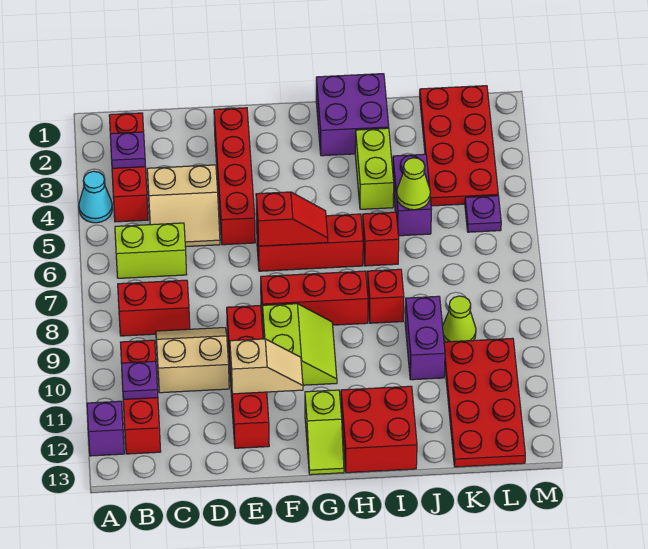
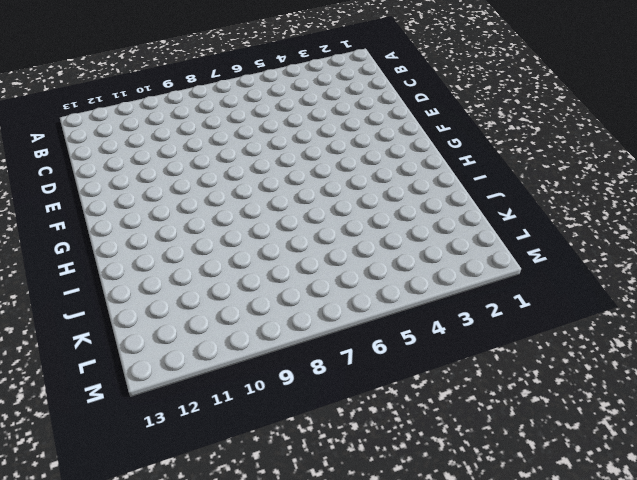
none -> cyan cone A4 level 1
none -> purple brick A12 level 1
none -> red brick B2:B4 level 1
none -> lime brick B6:C6 level 1

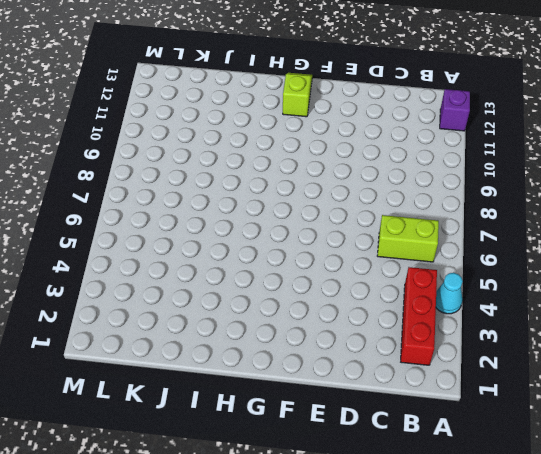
none -> red brick B8:C8 level 1
none -> red brick B10:B12 level 1
none -> tan slope C4:D5 level 1 top 4
none -> tan slope C9:D10 level 1 top 10

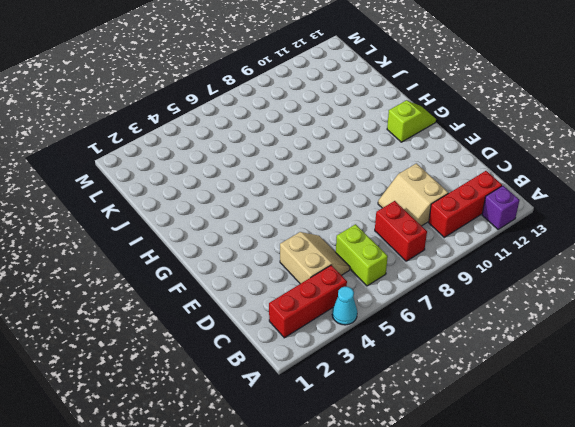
none -> red brick E2:E5 level 1
none -> red brick E9:E12 level 1
none -> red brick F6:H6 level 1
none -> red brick F8:H8 level 1

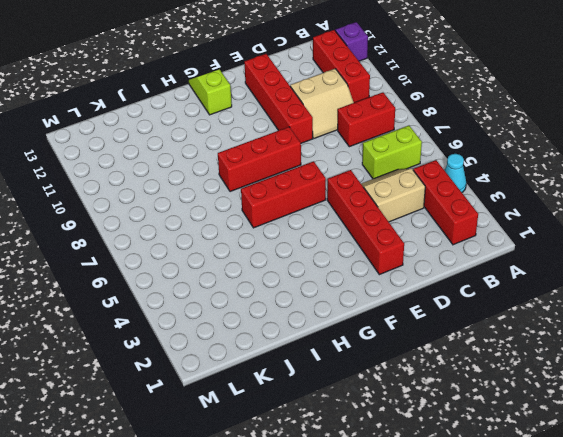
none -> lime slope F9:G10 level 1 top F
none -> purple brick H1:I2 level 1
none -> red brick H12:I13 level 1
none -> lime brick I3:I4 level 1

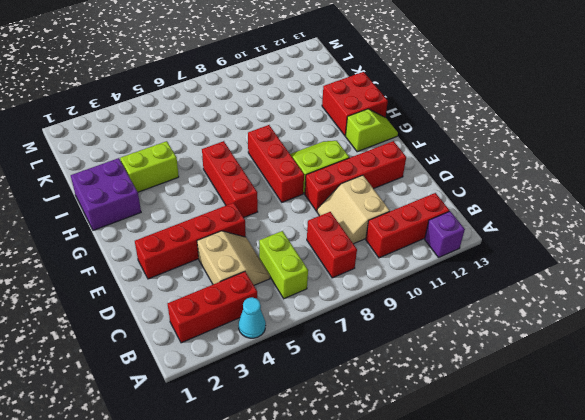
none -> red brick I6 level 1
none -> red brick I8 level 1
none -> purple brick J4:J5 level 1
none -> purple brick J9:J10 level 1

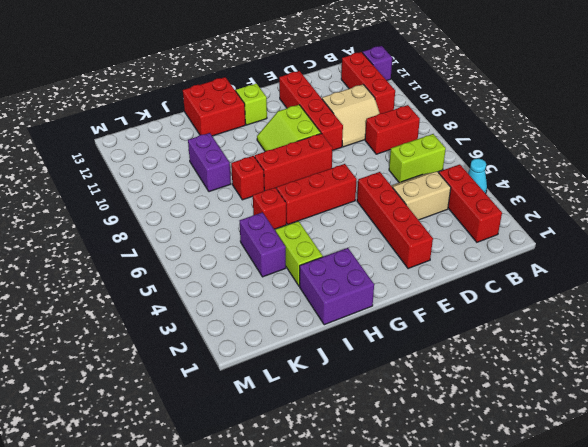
none -> red plate K1:L4 level 1
none -> lime cone K9 level 1
none -> red plate K10:L13 level 1
none -> purple plate L5 level 1

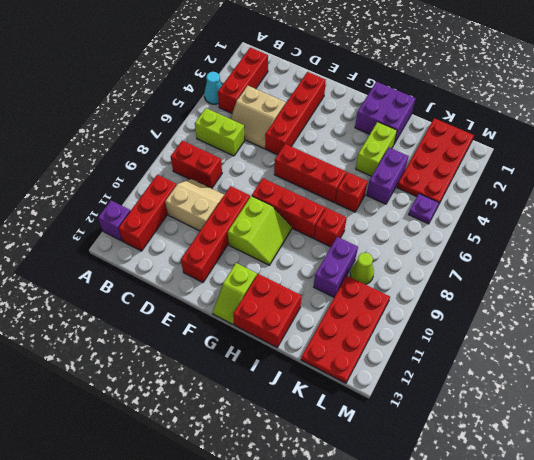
none -> purple plate B3 level 2
none -> purple plate B11 level 2
none -> tan slope E11:F11 level 2 top E
none -> red slope F6:G6 level 2 top F

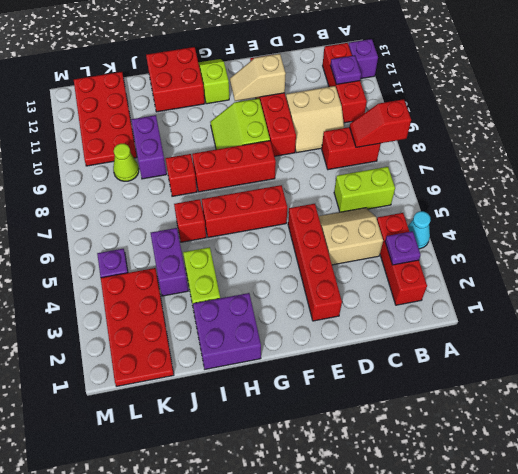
red slope A8:B8 level 2 top A -> red slope F6:G6 level 2 top F
none -> lime cone J5 level 2

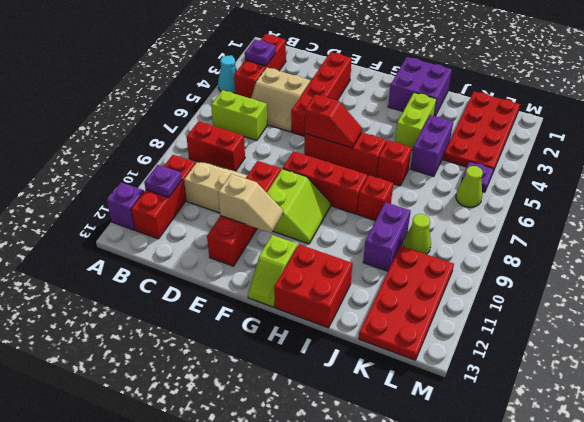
lime cone L6 level 1 -> lime cone J5 level 2

